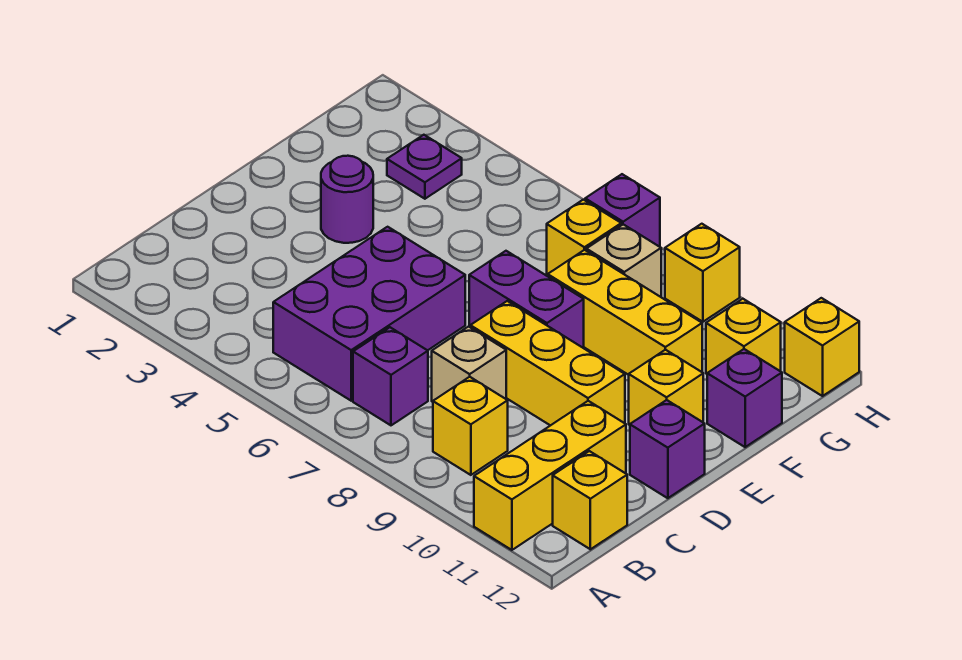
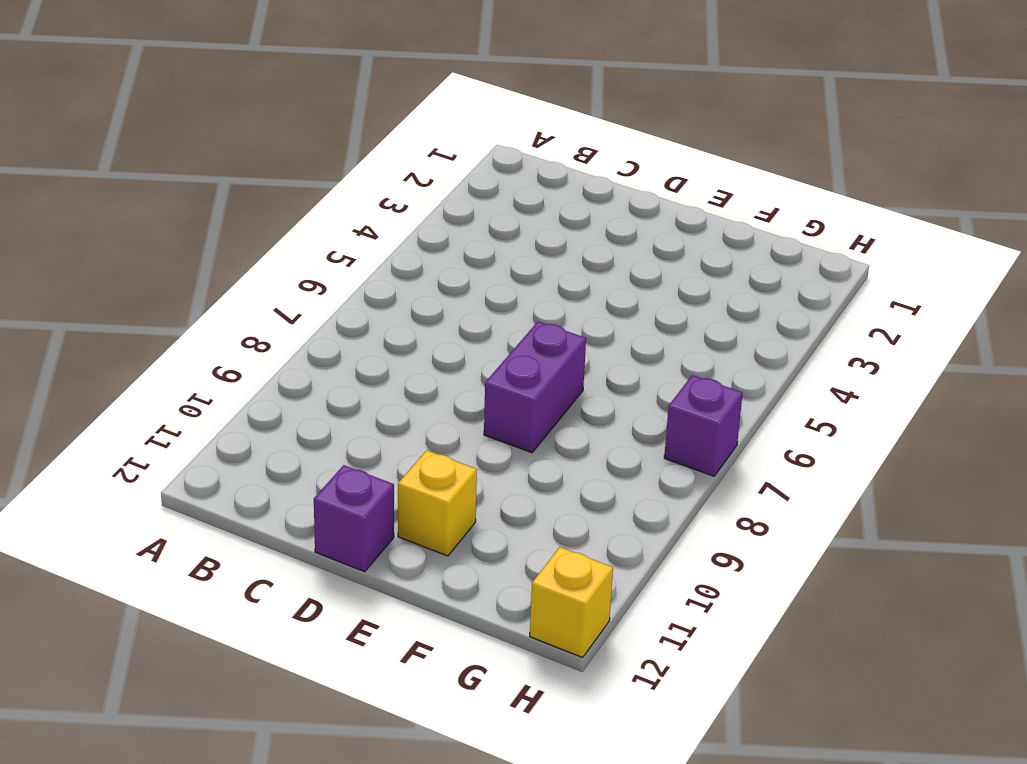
none -> yellow brick A11:C11 level 1
none -> purple brick B5:D6 level 1
none -> purple brick B7 level 1

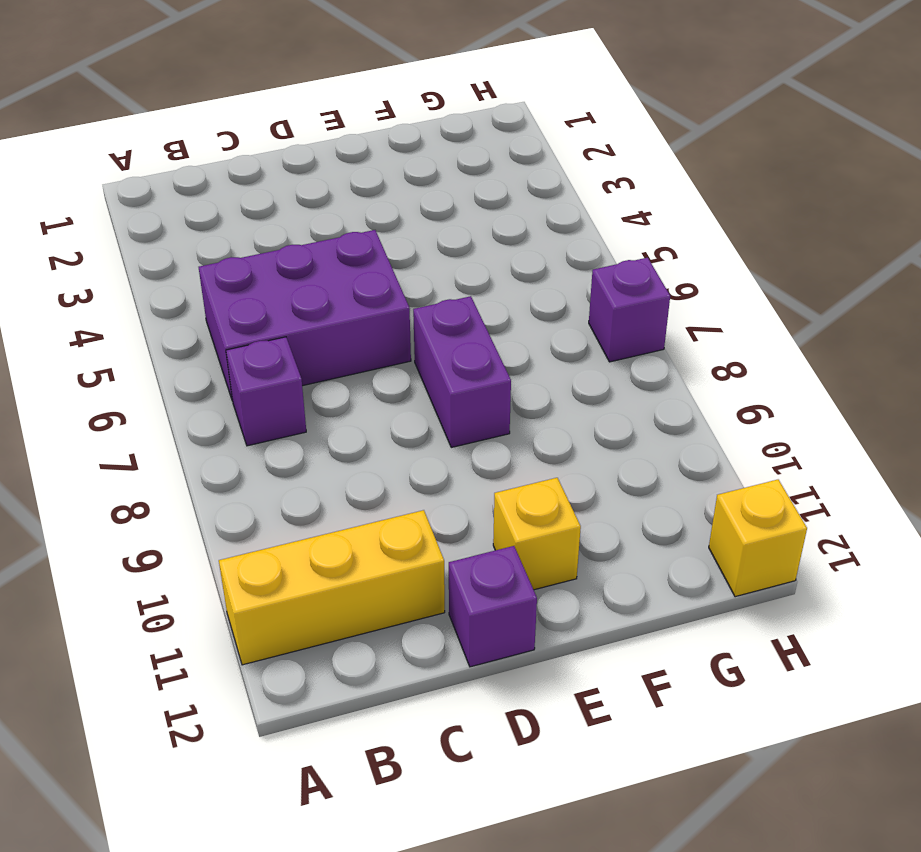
none -> yellow brick B9 level 1
none -> yellow brick B12 level 1
none -> tan brick C8 level 1

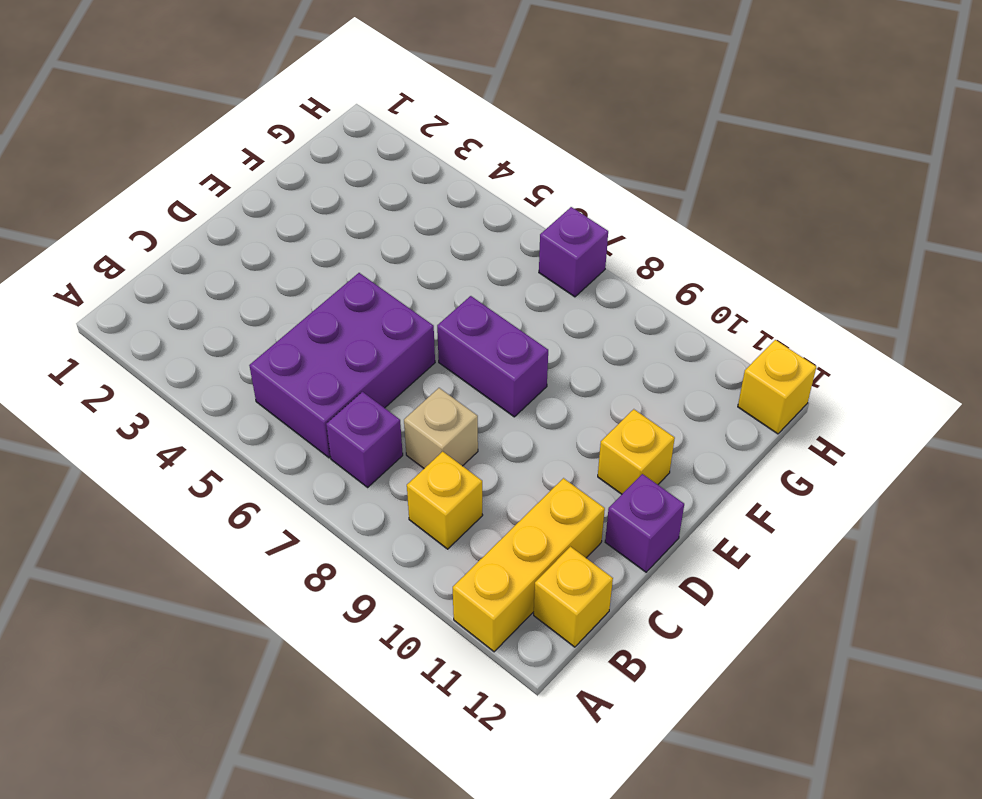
none -> yellow brick D8:D10 level 1
none -> purple round brick E3 level 1
none -> yellow brick F8:F10 level 1

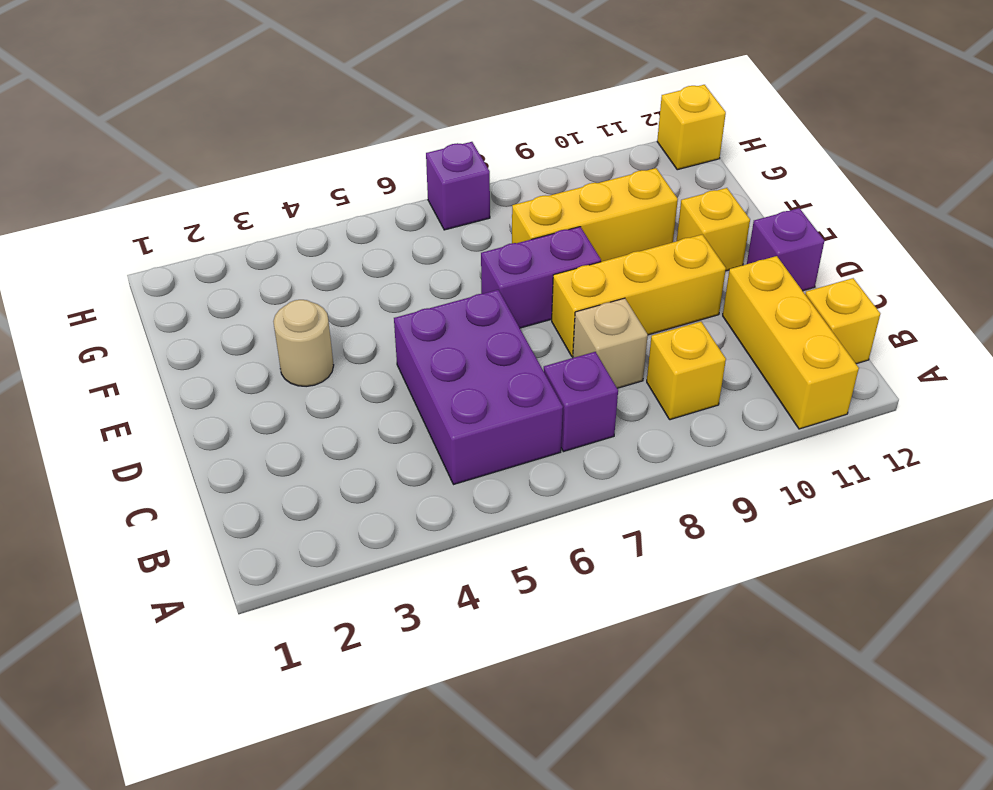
tan round brick E3 level 1 -> purple round brick E3 level 1
none -> purple brick F12 level 1
none -> purple plate G3 level 1
none -> yellow brick G7 level 1

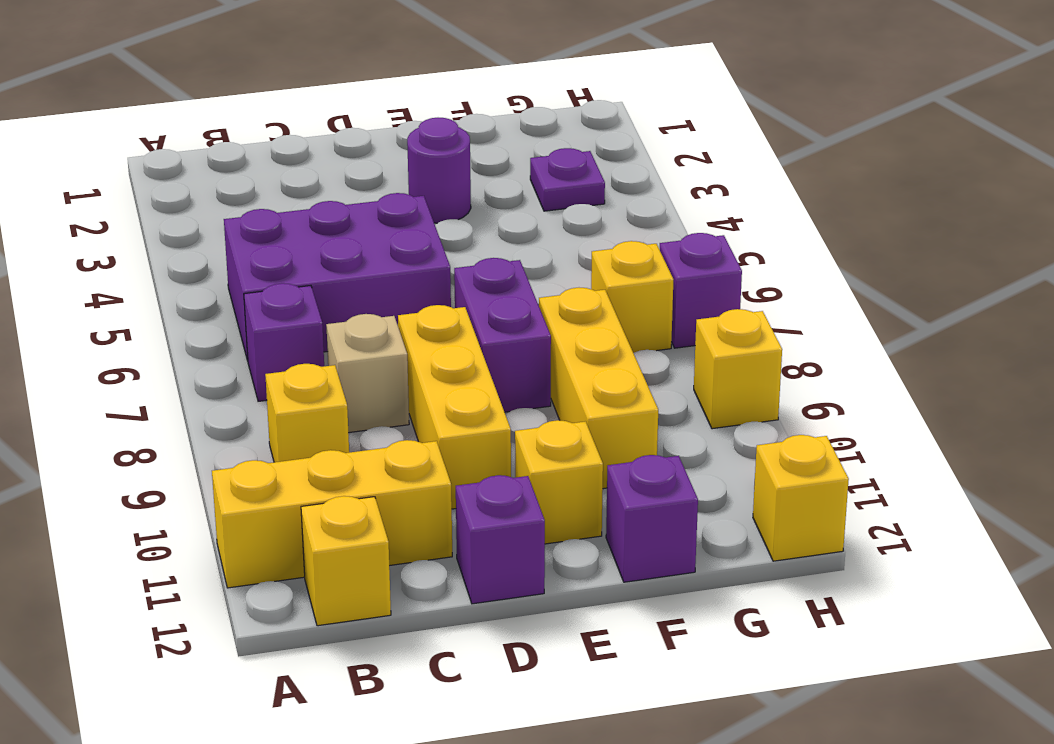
none -> tan brick G8 level 1
none -> yellow brick G11 level 1

